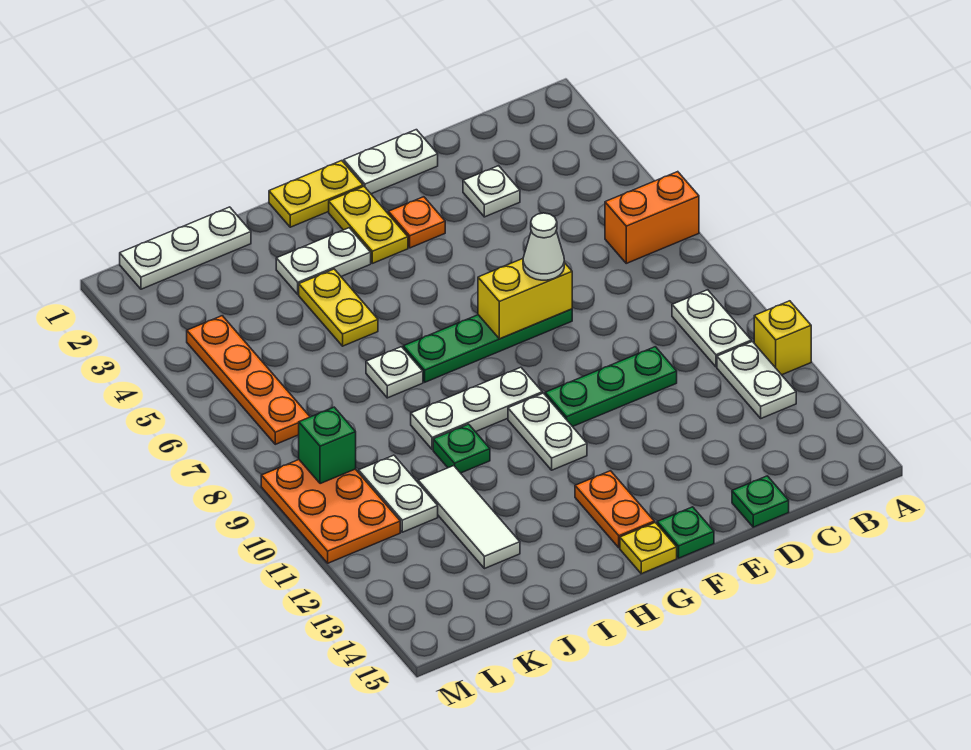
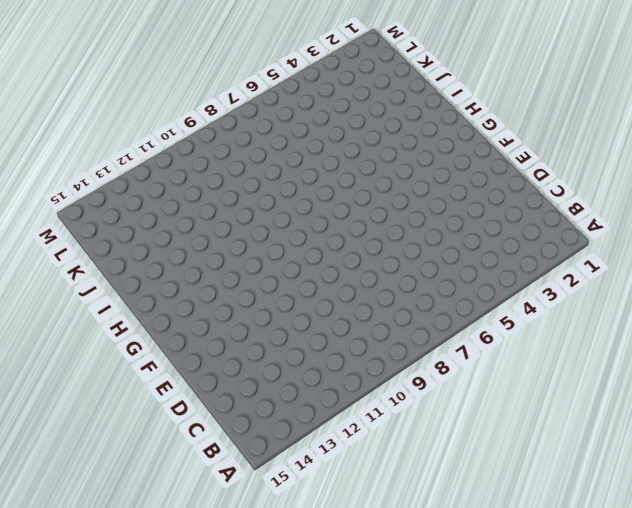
none -> orange brick A6:B6 level 1
none -> yellow brick A11 level 1
none -> white plate B9:B10 level 1

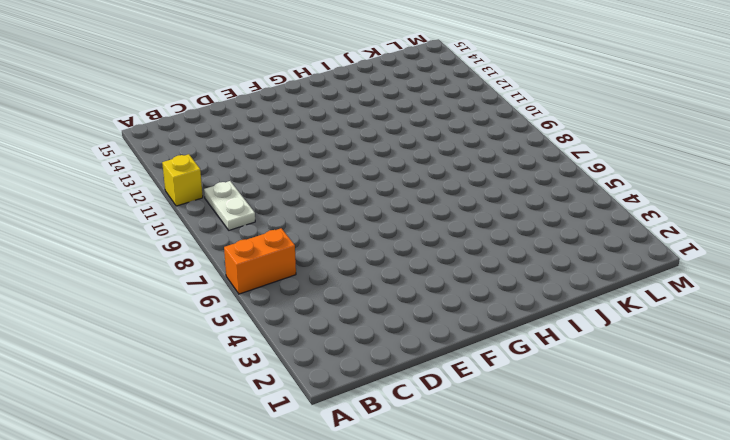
none -> white plate B11:B12 level 1
none -> white plate D3 level 1
none -> green plate D10:F10 level 1

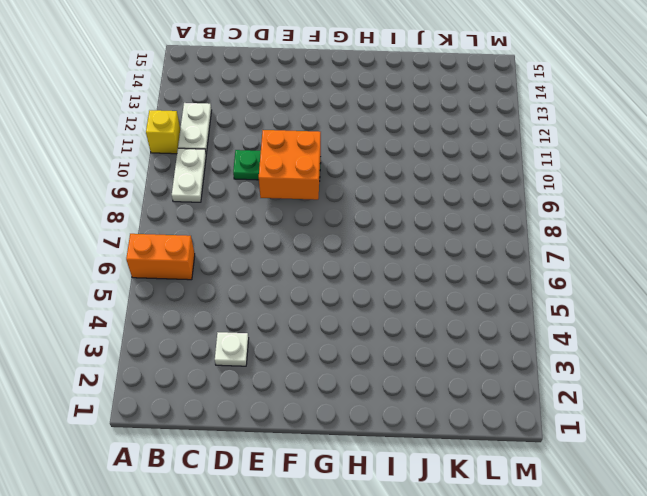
orange brick E9:F10 level 2 -> none
none -> green plate D15 level 1
none -> white plate E1:F1 level 1
none -> green plate E7:H7 level 1

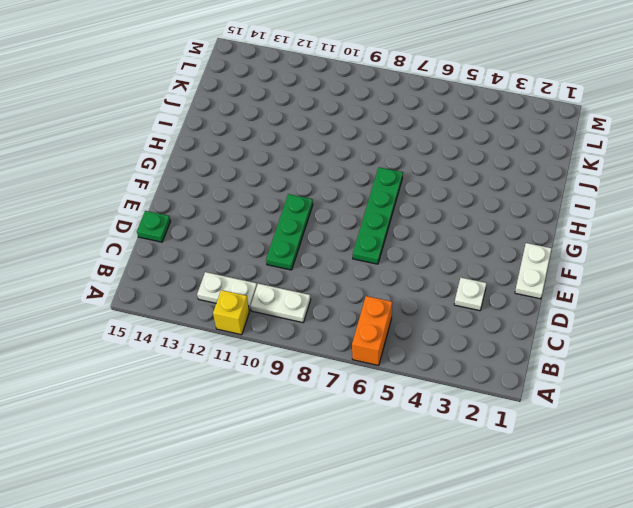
none -> orange plate F3 level 1
none -> green plate F15 level 1
none -> yellow plate G1:H1 level 1

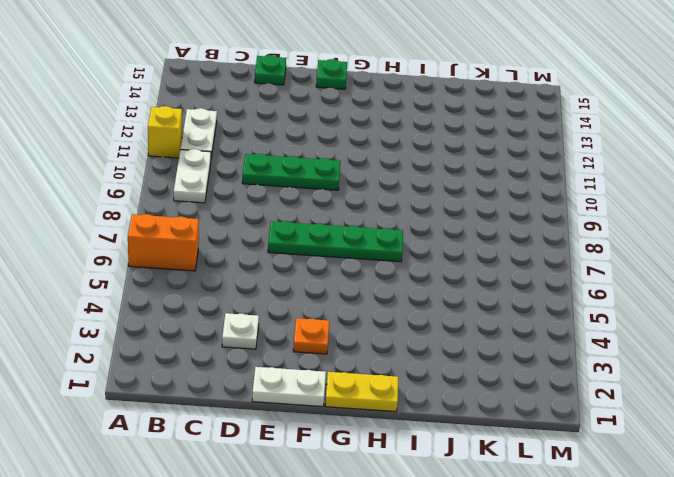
none -> yellow plate G2:G3 level 1
none -> white plate G9:I9 level 1
none -> white plate G10:G11 level 1

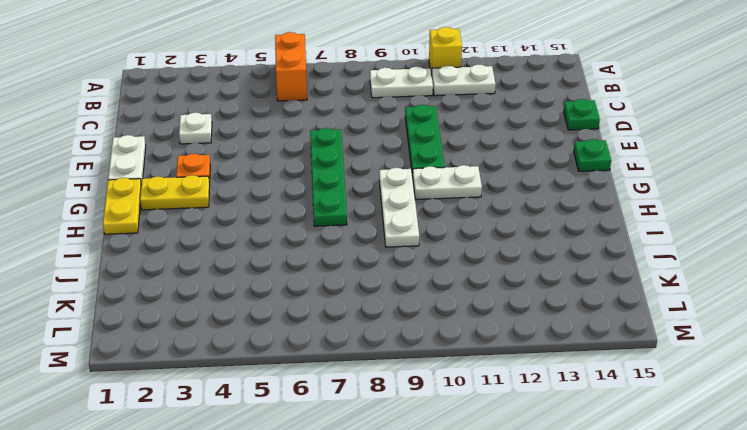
none -> orange plate G13:G14 level 1
none -> yellow plate G15 level 1
none -> white plate H3:I3 level 1

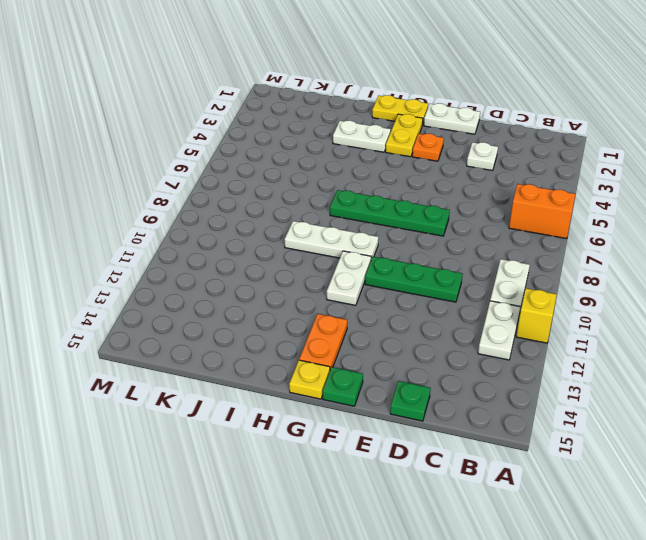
none -> yellow plate I4:I5 level 1
none -> white plate I7 level 1
none -> green plate I10 level 1

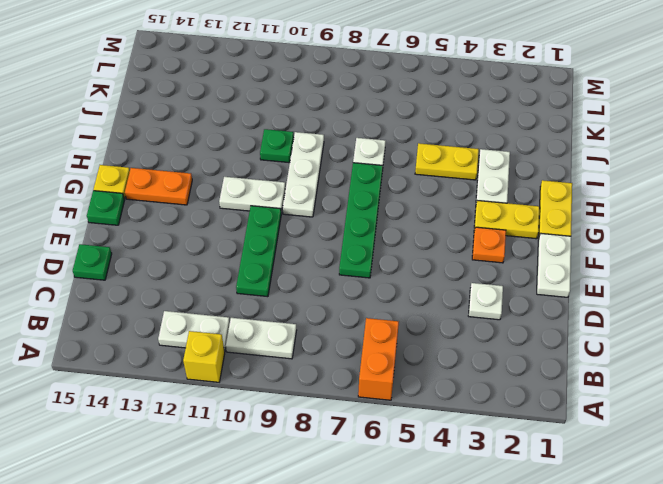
none -> white plate J1:L1 level 1
none -> white tile J11:J13 level 1
none -> white plate K10:K11 level 1

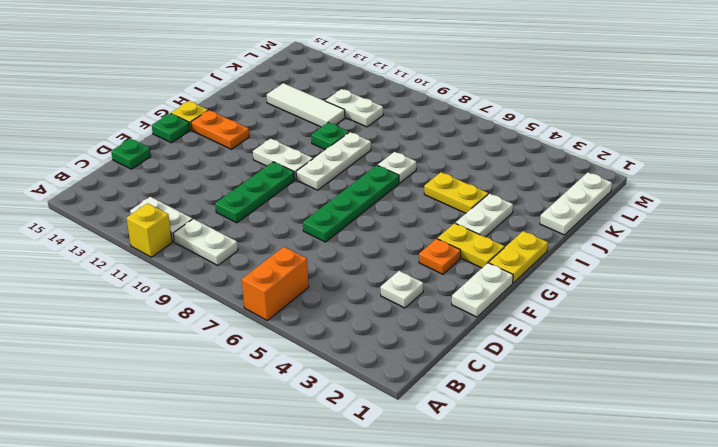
none -> orange plate L4:L7 level 1
none -> orange plate L9:M11 level 1
none -> yellow brick E7:F7 level 2

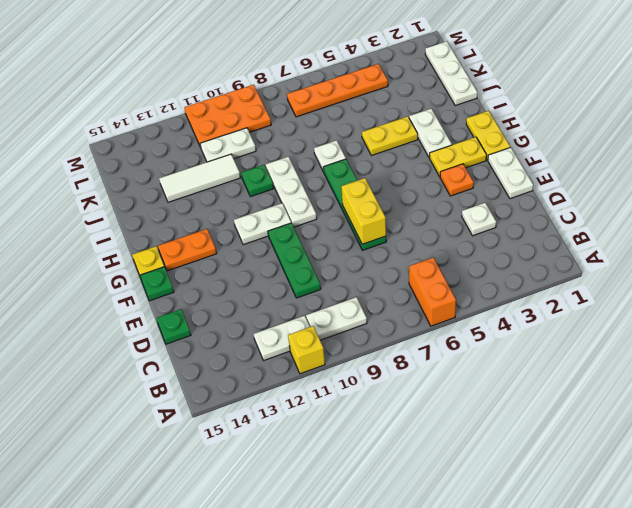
none -> green brick L9 level 2
none -> white cone E7 level 3

